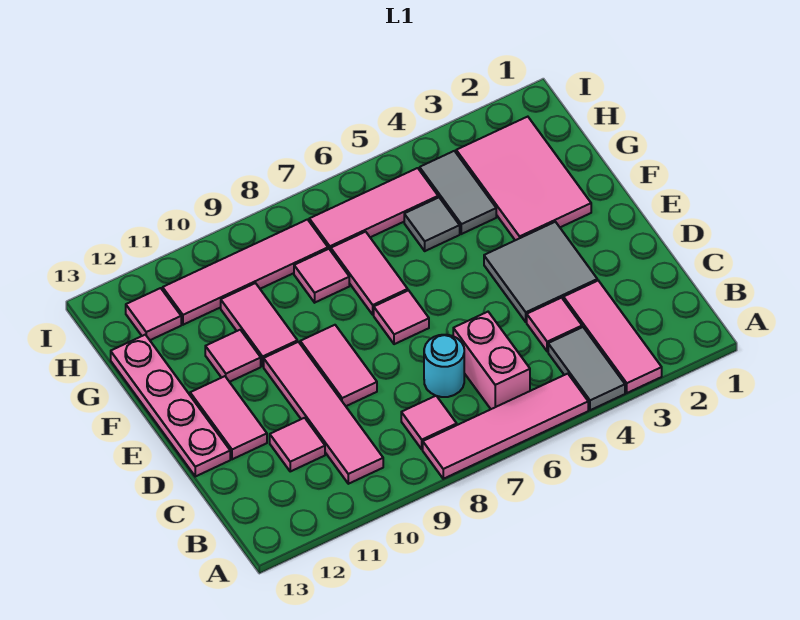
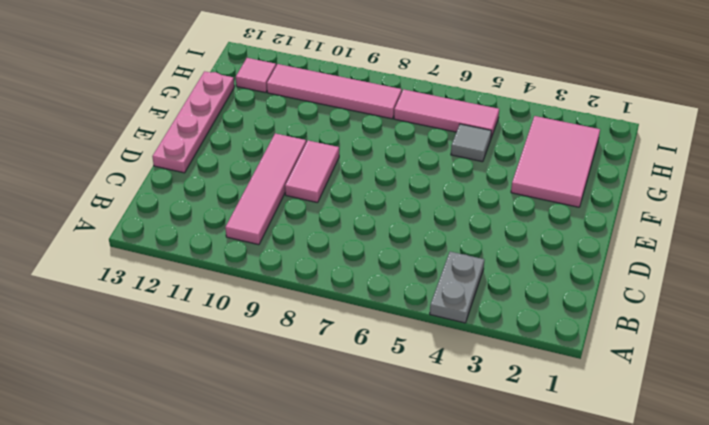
grey plate A4:B4 level 1 -> grey tile A4:B4 level 1
none -> pink tile A3:C3 level 1
none -> pink tile A5:A8 level 1
none -> pink brick B6:C6 level 1

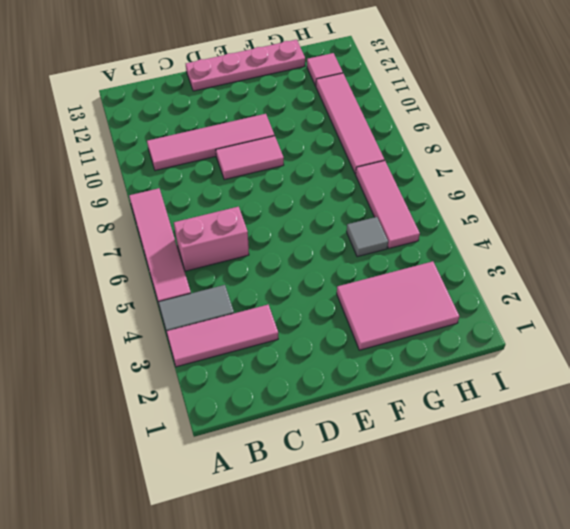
none -> pink tile B8 level 1
none -> pink tile C4 level 1
none -> cyan round brick C7 level 1

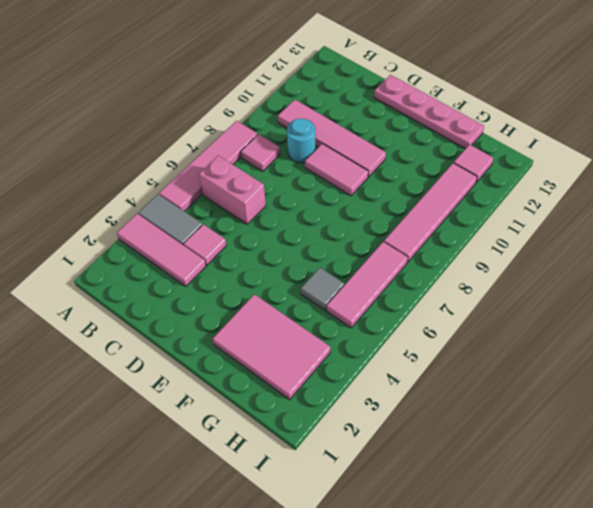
cyan round brick C9 level 1 -> cyan round brick C7 level 1
none -> pink tile C11 level 1
none -> grey tile D3:E4 level 1
none -> pink tile D12:E12 level 1

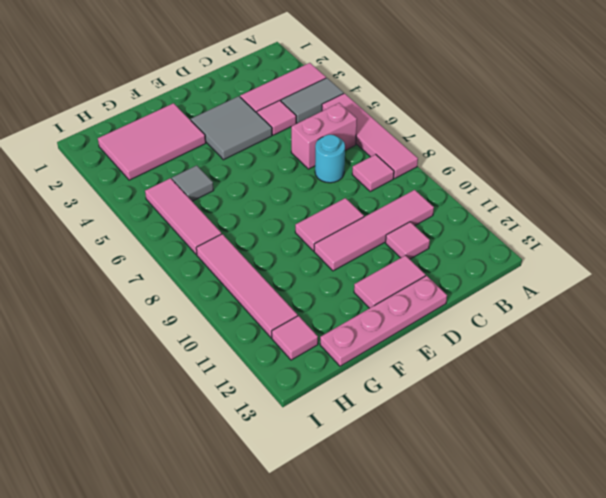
none -> pink tile E7 level 1
none -> pink tile F7:G7 level 1
none -> pink tile F10:G10 level 1

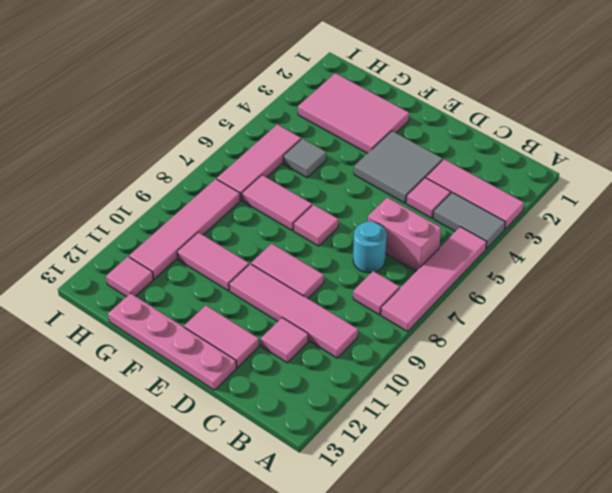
none -> pink tile F11 level 1
none -> grey tile G4:H4 level 1
none -> pink tile G8 level 1

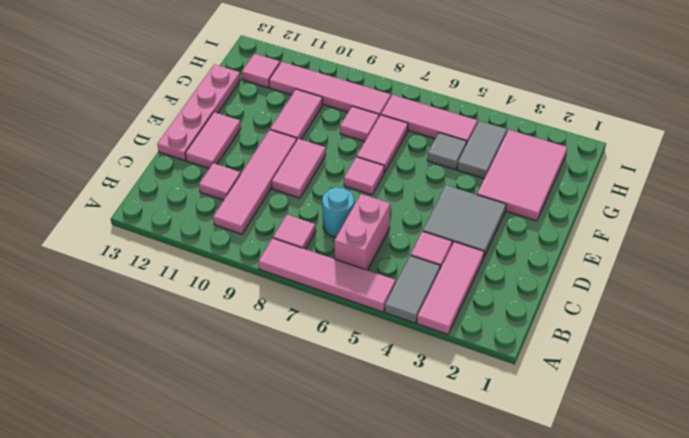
none -> pink tile F11 level 1

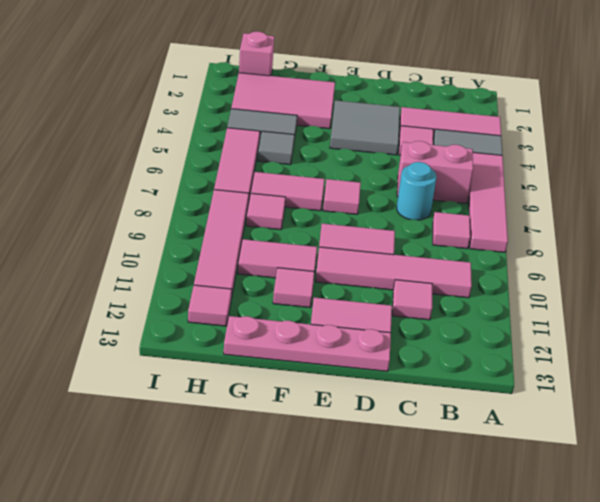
pink brick H1 level 1 -> none

